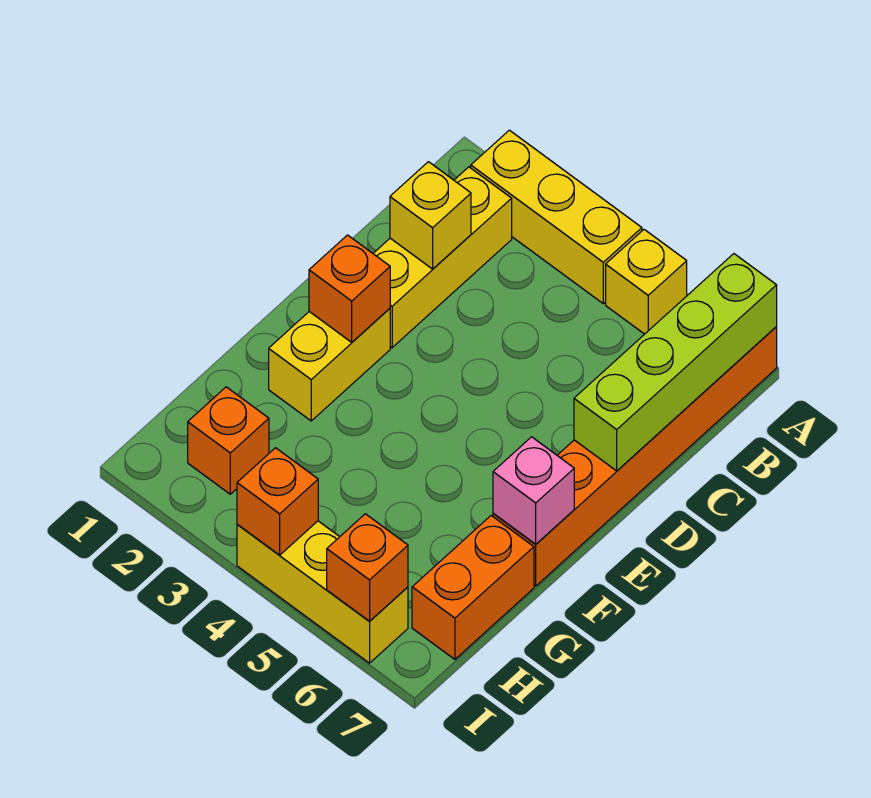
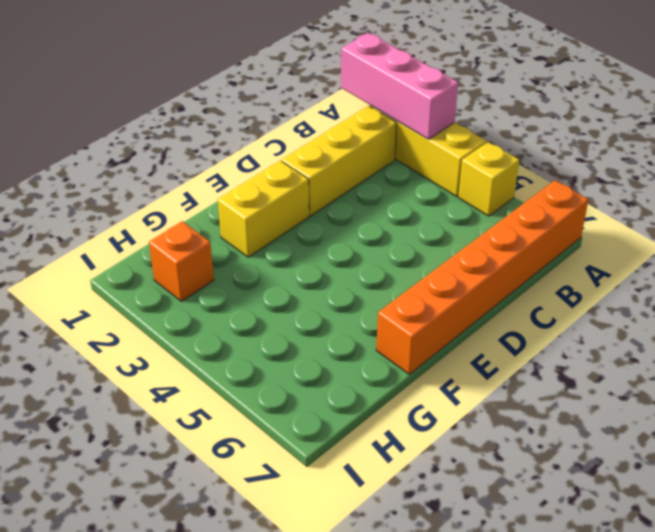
pink brick A1:A3 level 2 -> none
none -> orange brick G7:H7 level 1
none -> yellow brick I4:I6 level 1
none -> lime brick A7:D7 level 2

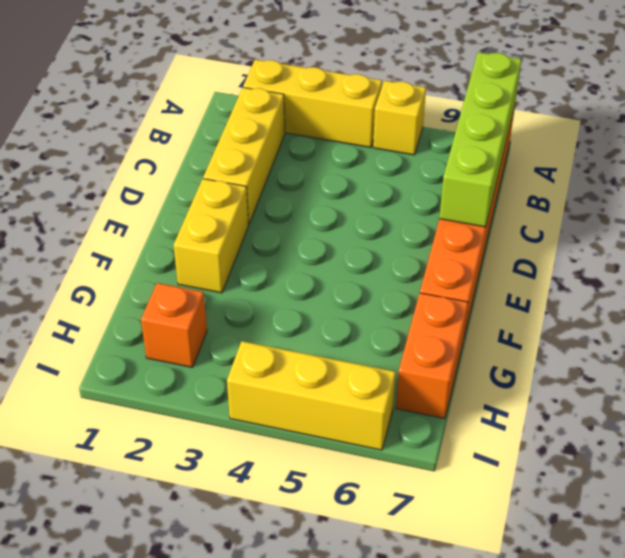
none -> yellow brick C2 level 2
none -> orange brick E2 level 2
none -> pink brick F7 level 2

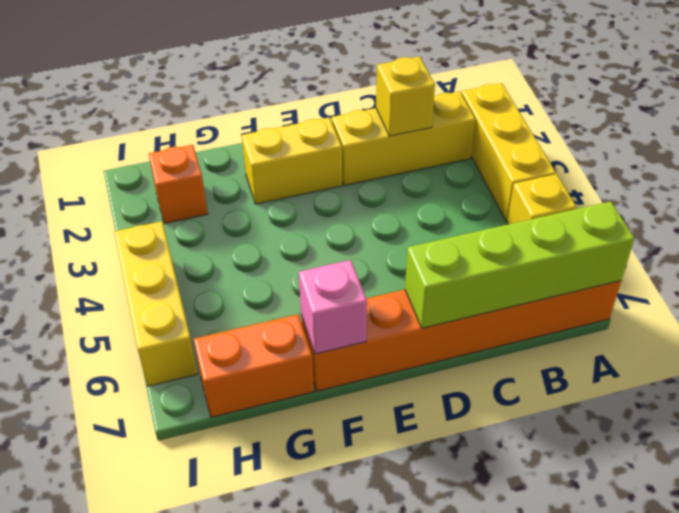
none -> orange brick E2 level 2
none -> orange brick I4 level 2
none -> orange brick I6 level 2

